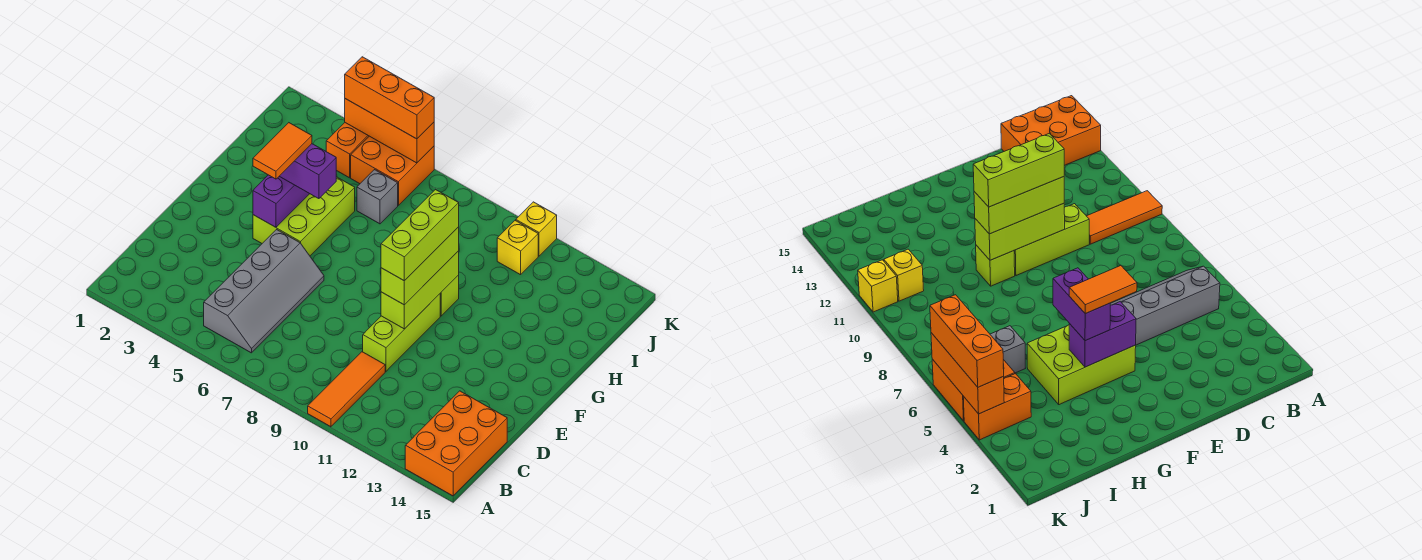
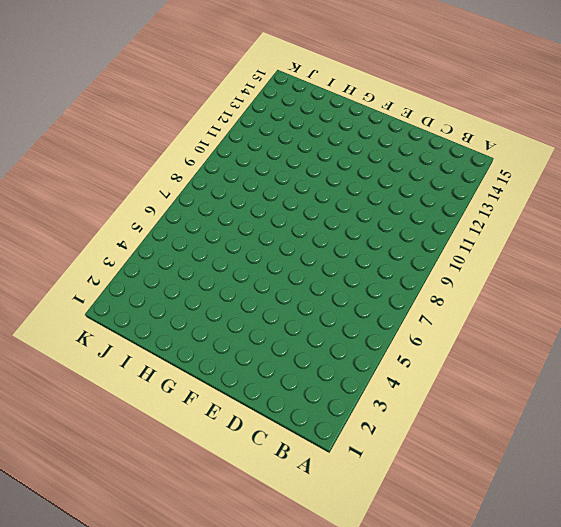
none -> orange tile A10:C10 level 1
none -> orange brick A14:C15 level 1
none -> grey slope B5:E6 level 1 top 5

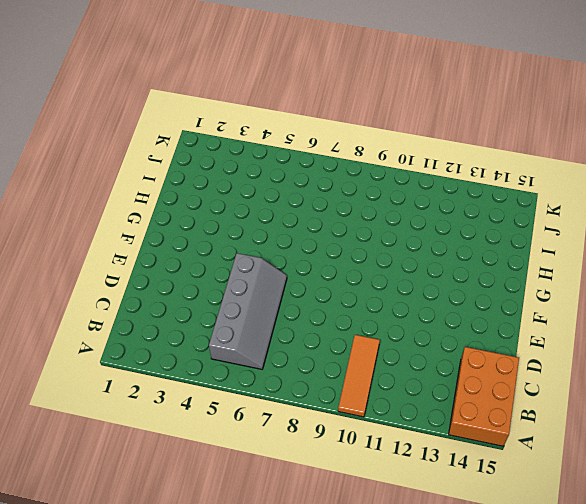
none -> lime brick D10:F10 level 1
none -> lime brick F4:H5 level 1
none -> lime brick G10 level 1

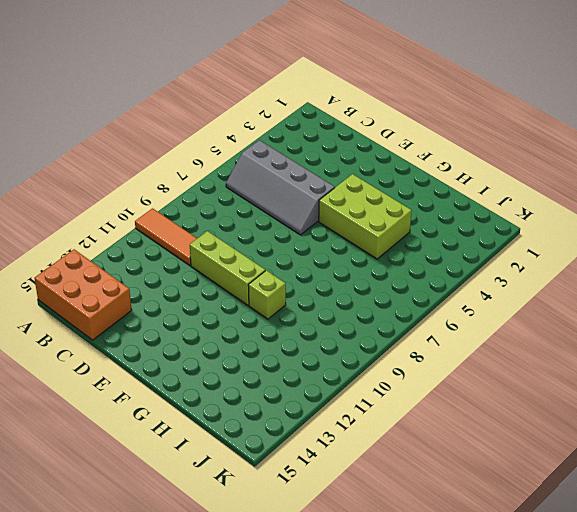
none -> grey brick I6 level 1
none -> orange brick J4:K4 level 1
none -> orange brick J5:K6 level 1

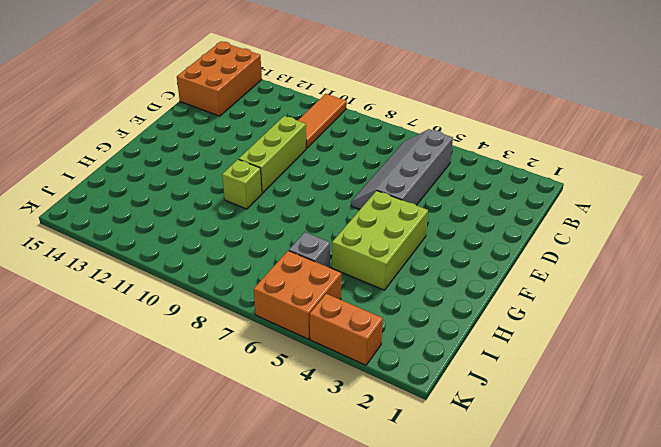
orange brick K3:K4 level 1 -> orange brick J4:K4 level 1
none -> yellow brick J11 level 1
none -> yellow brick K11 level 1
none -> lime brick E10:G10 level 2

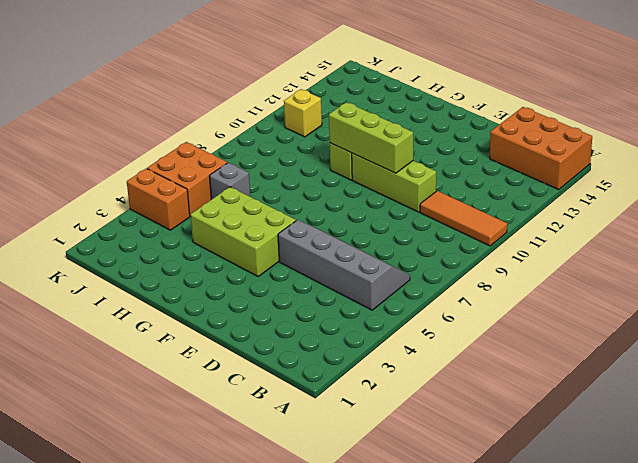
none -> yellow brick K11 level 1
none -> purple brick F4:G4 level 2
none -> orange brick K4:K6 level 2

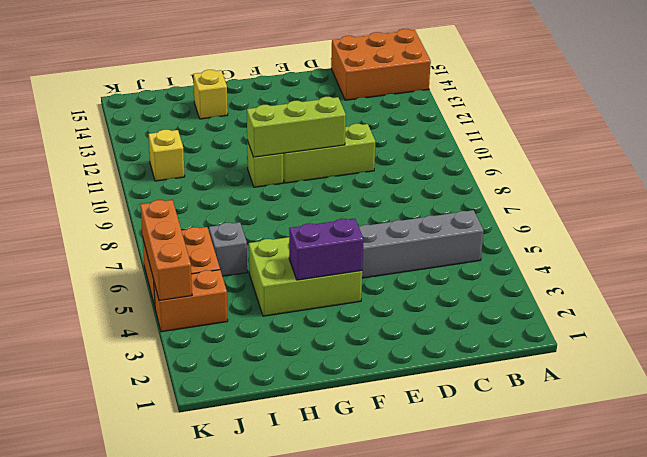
yellow brick H14 level 1 -> yellow brick K11 level 1
none -> orange tile A10:C10 level 1
none -> lime brick E10:G10 level 3
none -> purple brick G4:G5 level 3

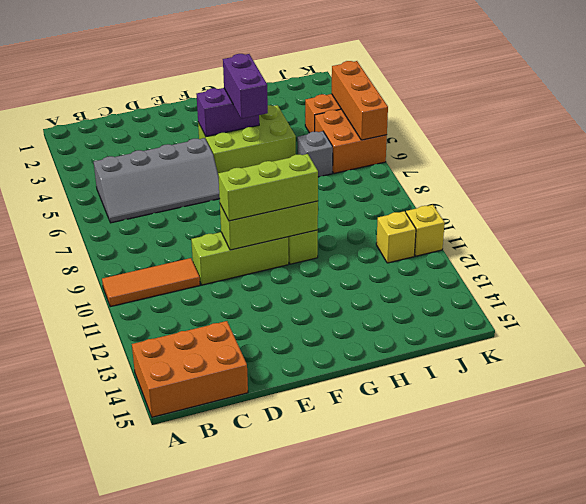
none -> orange brick K4:K6 level 3
none -> lime brick E10:G10 level 4
none -> orange tile F4:G4 level 4

